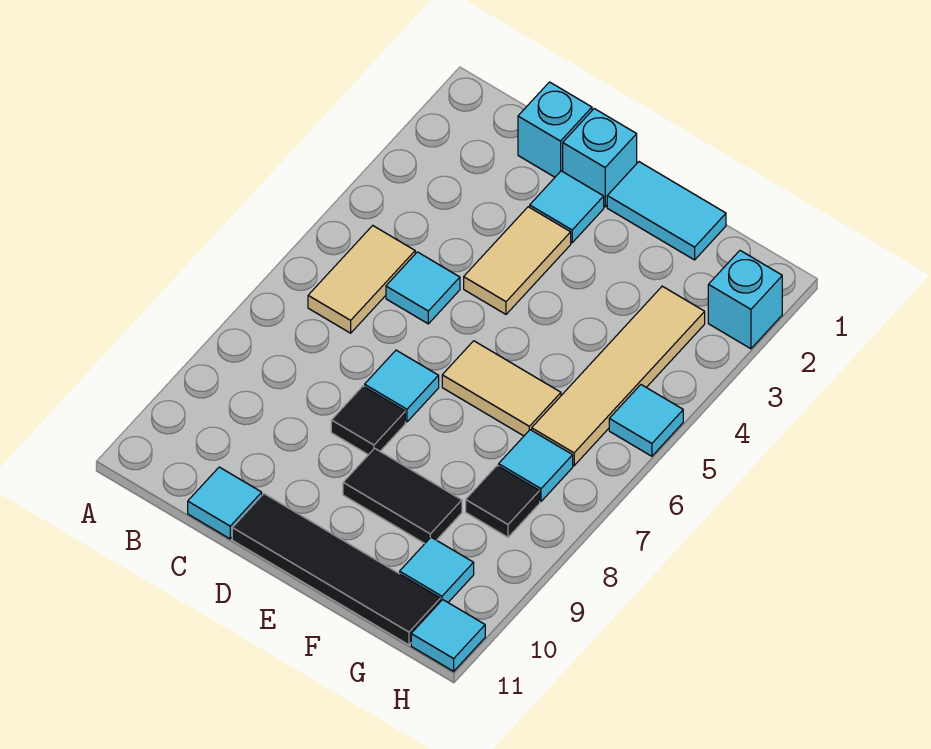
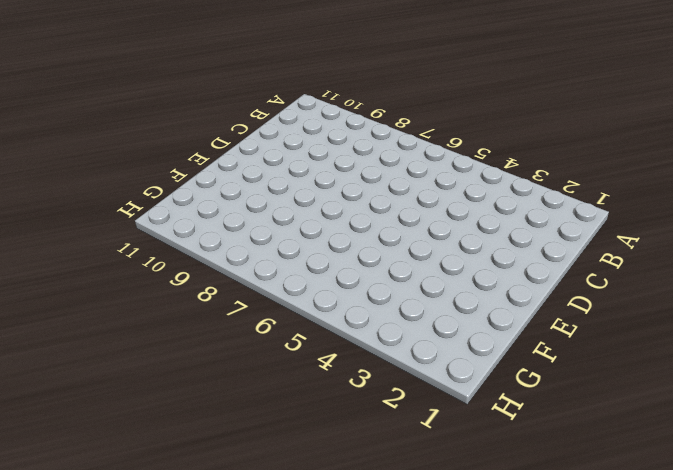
none -> tan tile B5:B6 level 1
none -> cyan brick C1 level 1
none -> cyan tile C5 level 1

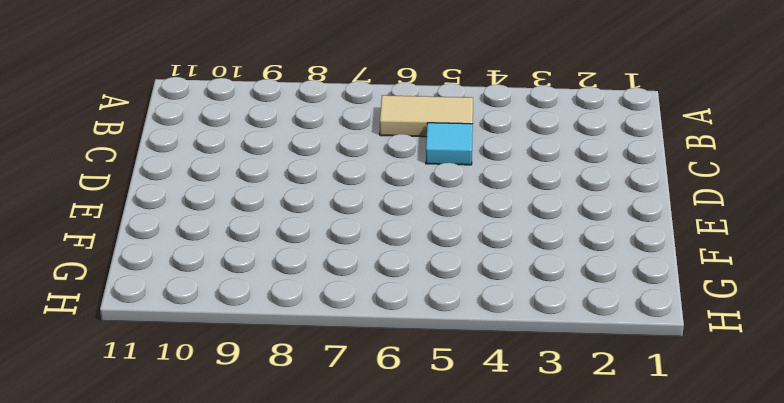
none -> cyan brick C1 level 1
none -> cyan tile C11 level 1
none -> cyan brick D1 level 1

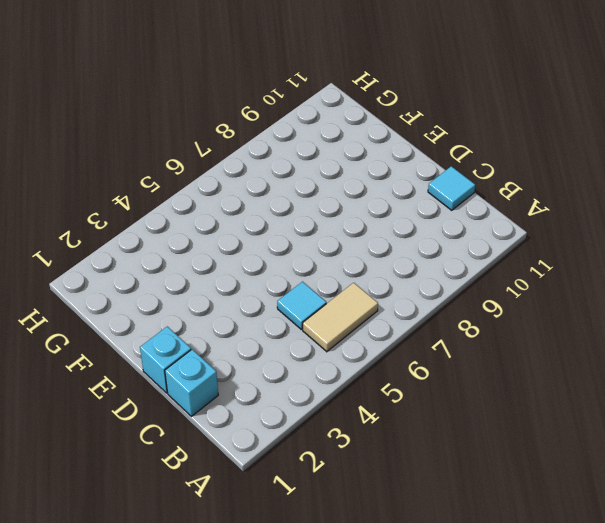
none -> cyan tile D2 level 1
none -> tan tile D3:D4 level 1
none -> cyan tile D7 level 1

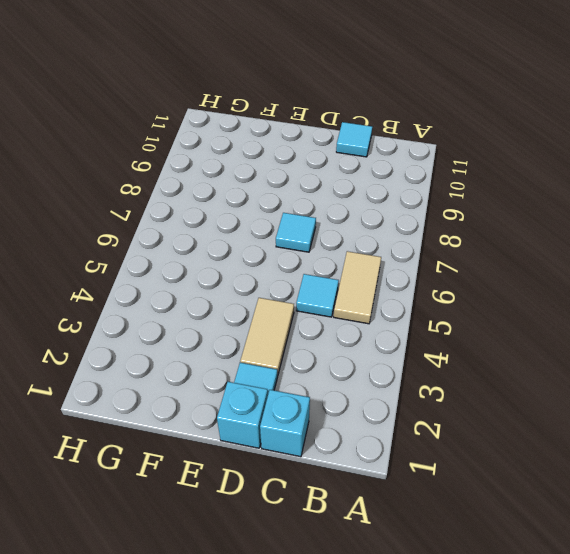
none -> black tile D8 level 1
none -> black tile D11:G11 level 1
none -> cyan tile E1:F1 level 1

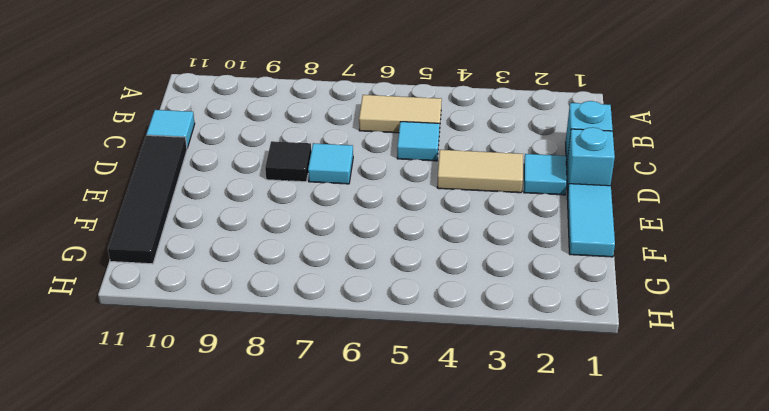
none -> tan tile E6:F6 level 1
none -> black tile E9:F9 level 1
none -> tan tile G3:G6 level 1

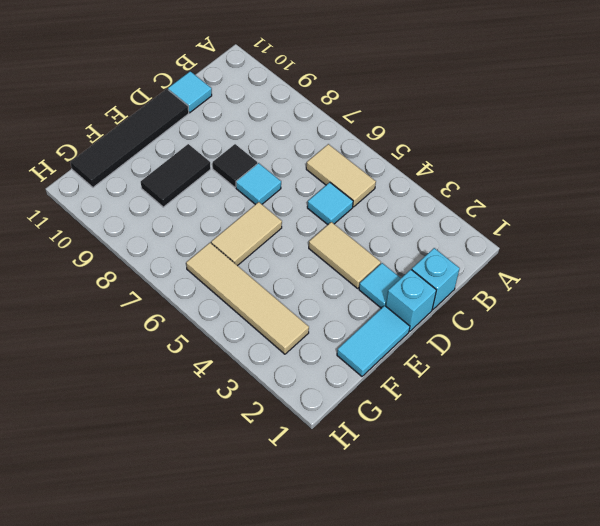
none -> cyan tile G7 level 1
none -> black tile G8 level 1
none -> cyan tile G10 level 1

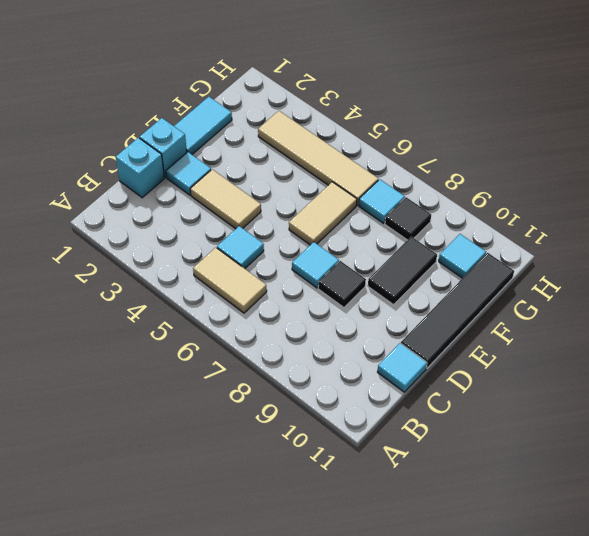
none -> cyan brick H2 level 1
none -> cyan tile H5 level 1
none -> cyan tile H11 level 1

